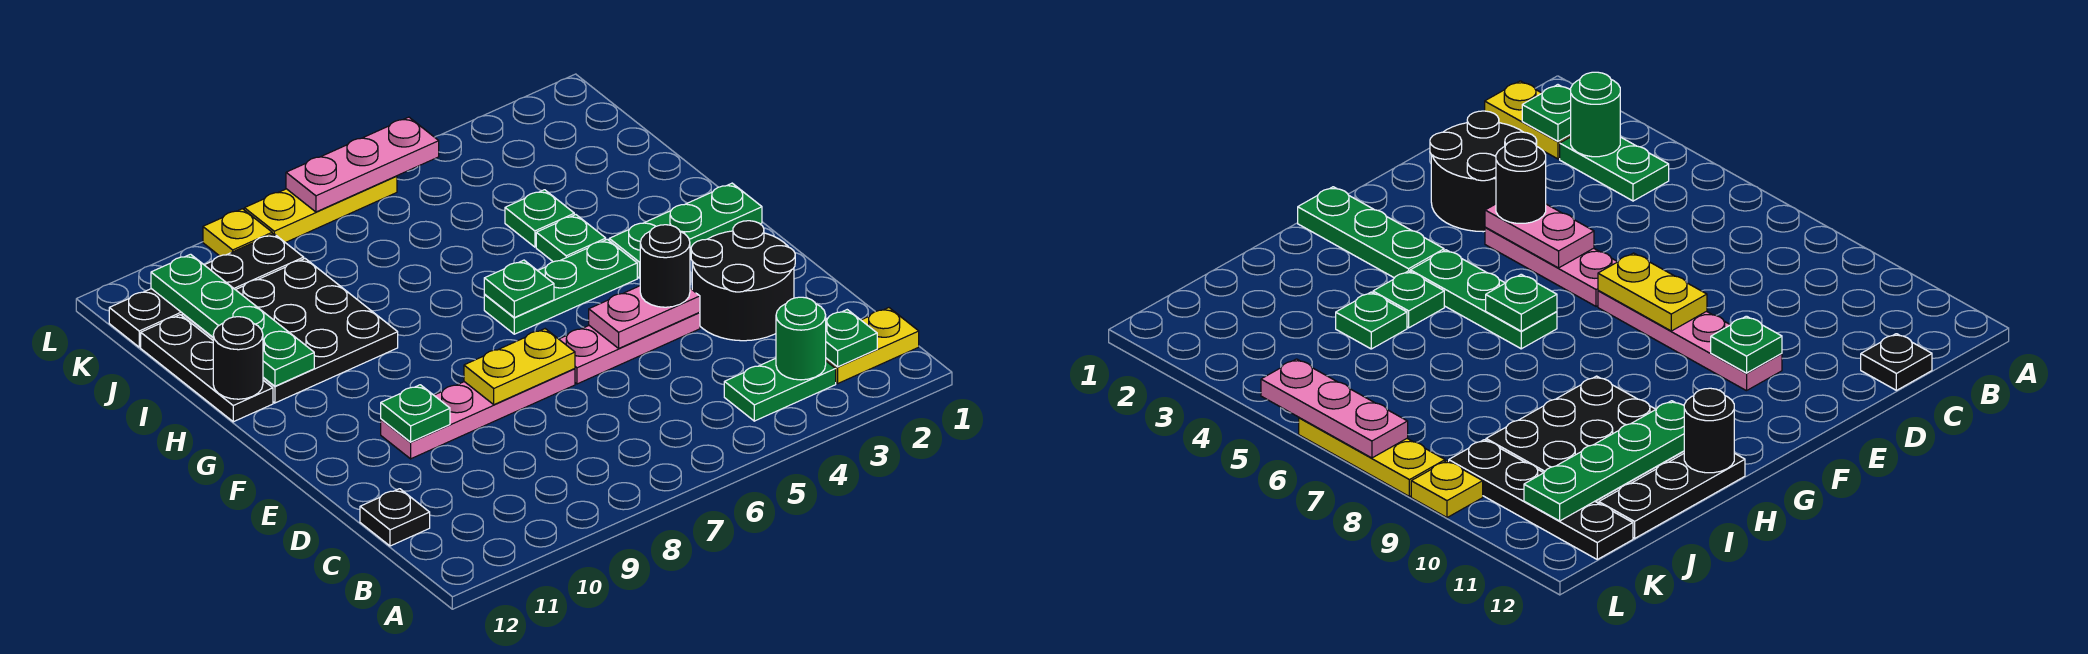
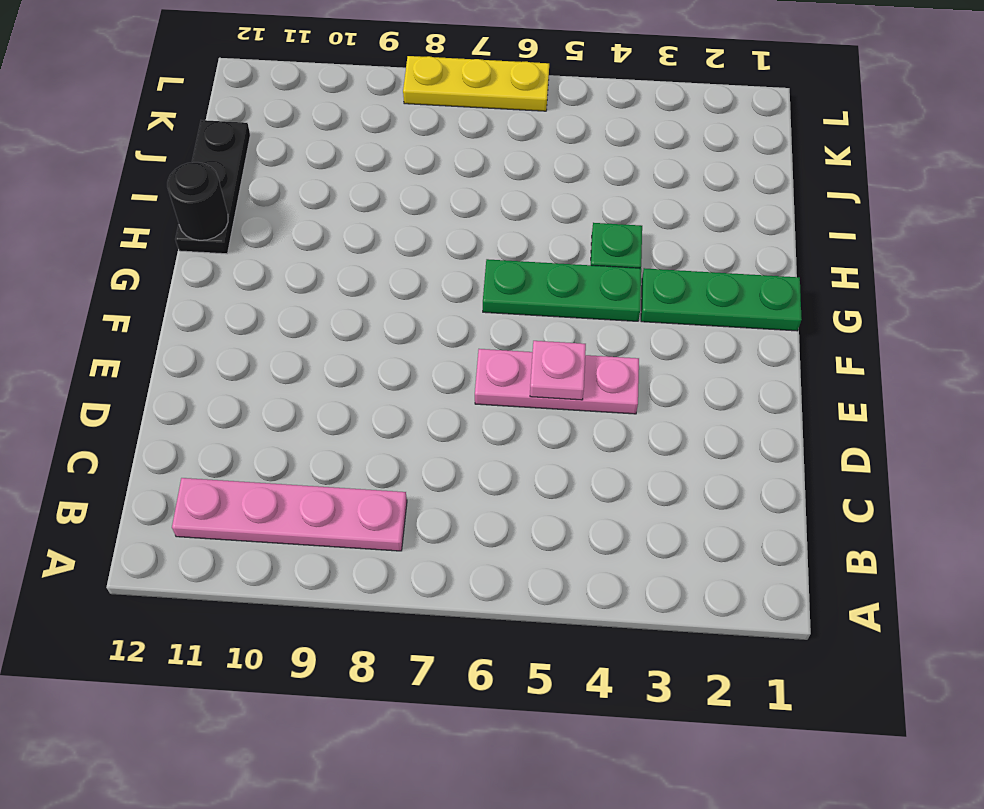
pink plate B8:B11 level 1 -> pink plate E7:E10 level 1
pink plate E5 level 2 -> pink plate E4:E5 level 2
none -> yellow plate B1:B2 level 1
none -> green plate B3:B4 level 1
none -> black plate C12 level 1

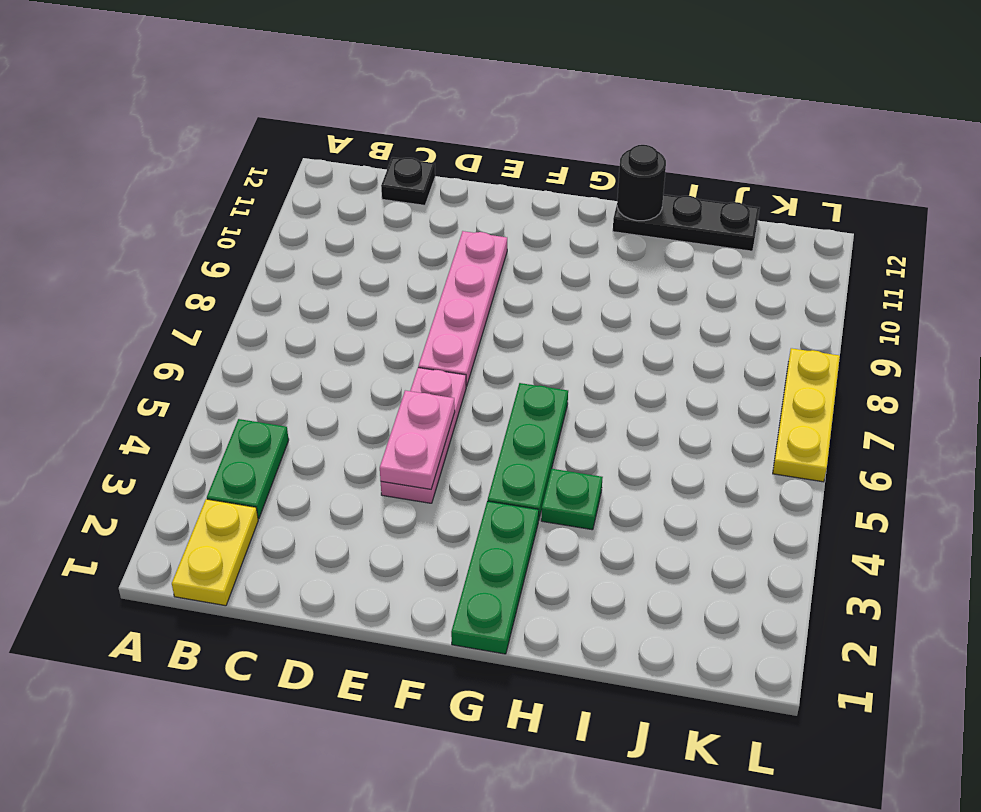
none -> black round brick D2:E3 level 1
none -> black plate H9:J11 level 1
none -> green plate I4 level 1

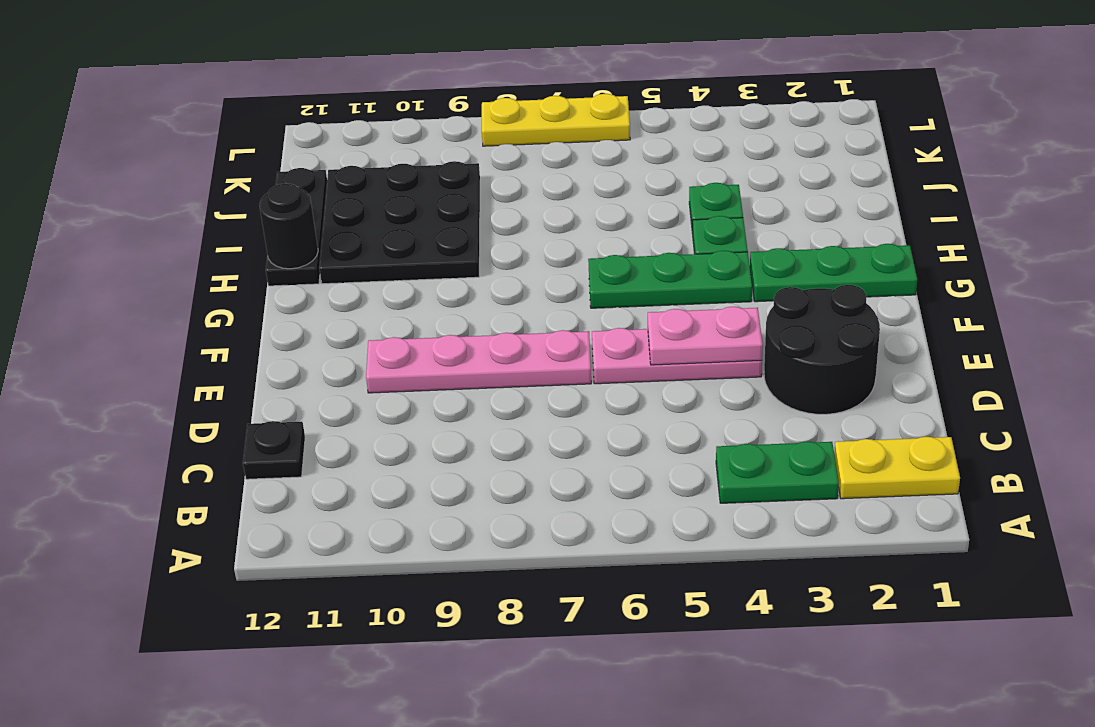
none -> black plate K9:K12 level 1
none -> yellow plate L9 level 1
none -> green plate B2 level 2

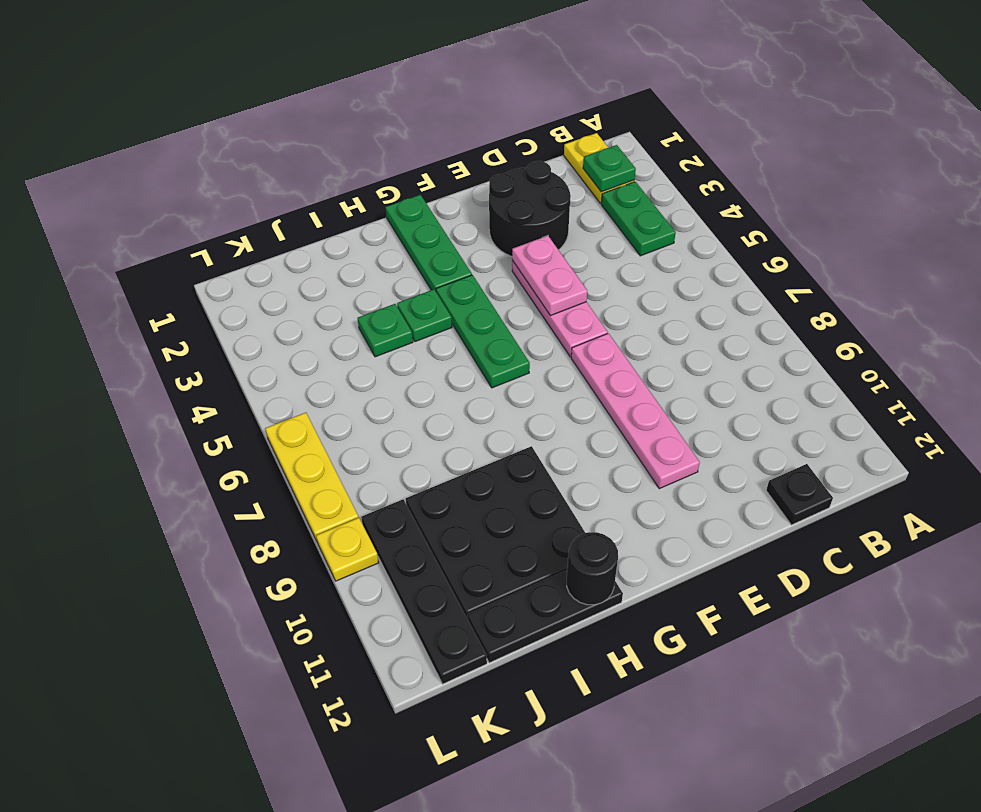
none -> green round brick B3 level 2
none -> yellow plate E7:E8 level 2
none -> green plate E10 level 2

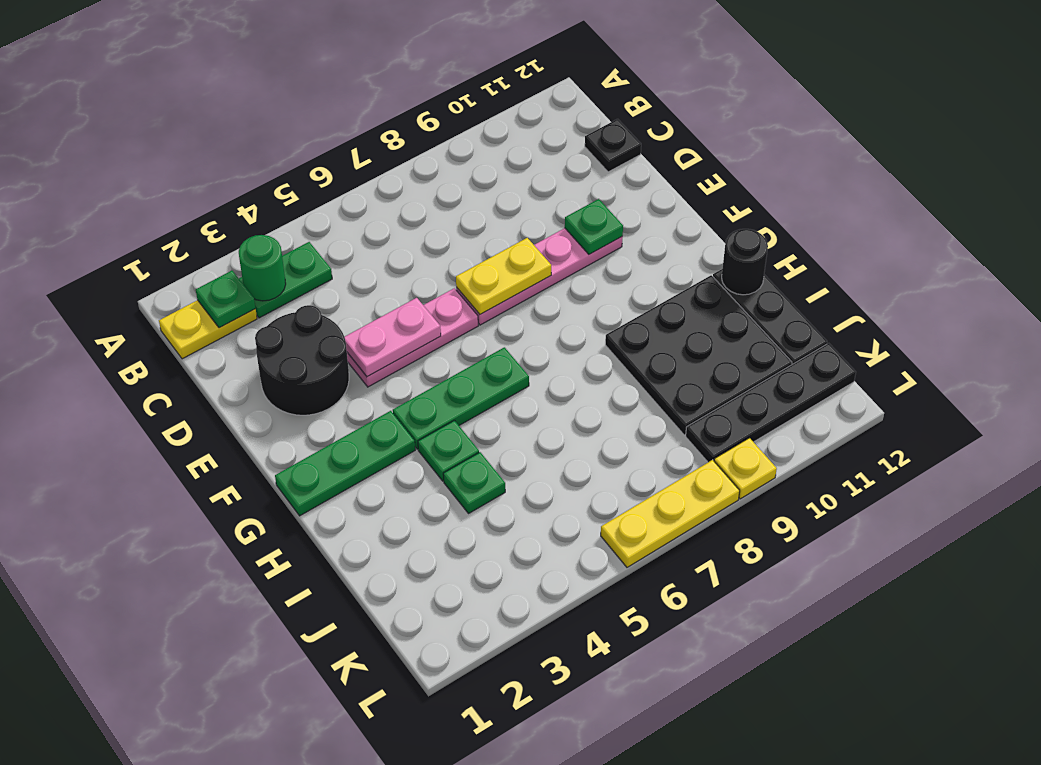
none -> green plate G6 level 2
none -> green plate H11:K11 level 2
none -> pink plate L5:L7 level 2

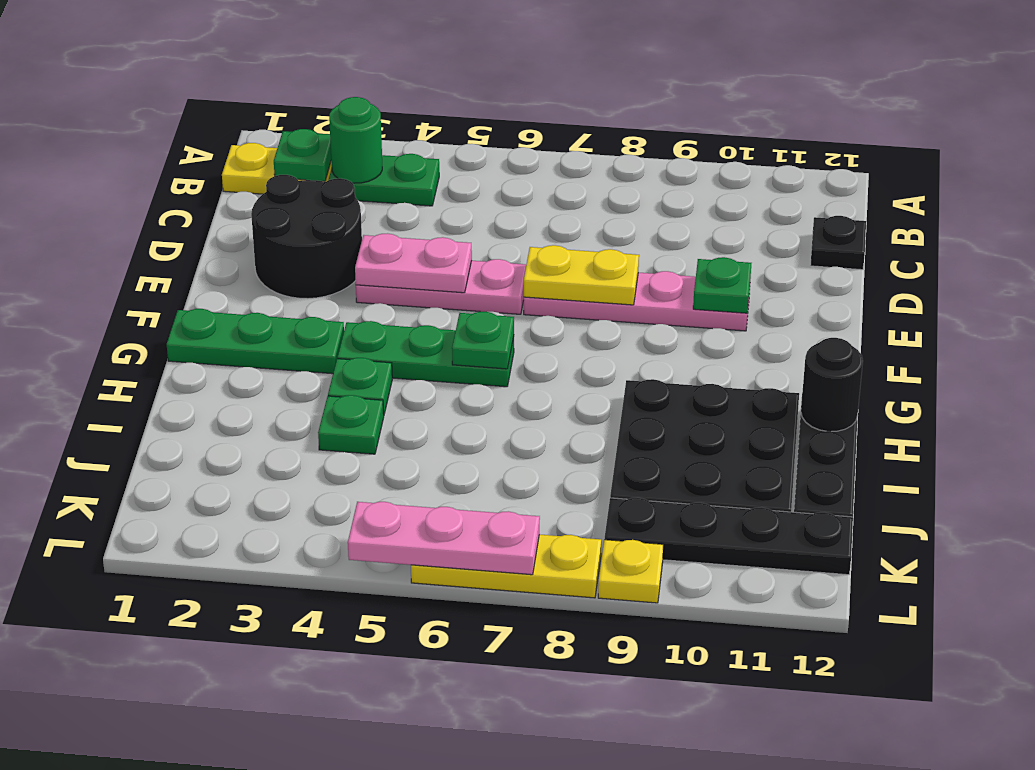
none -> green plate H11:K11 level 2
none -> black round brick E4 level 3

